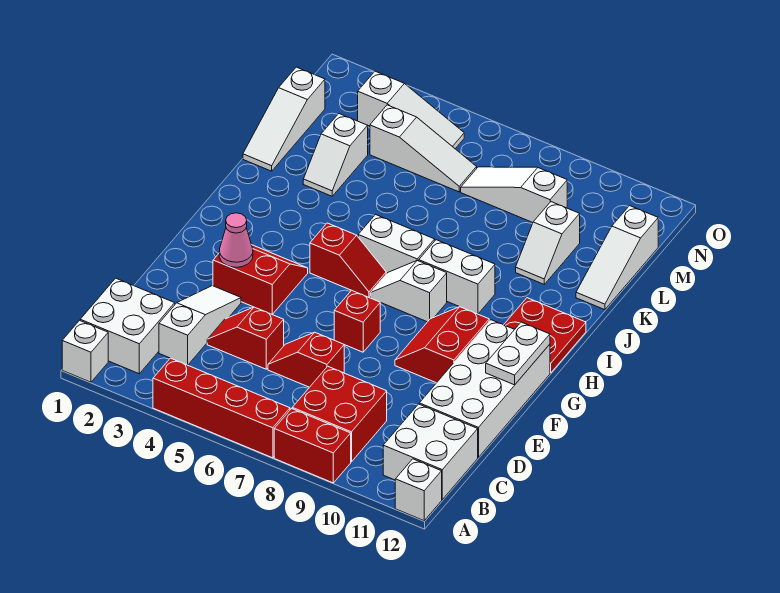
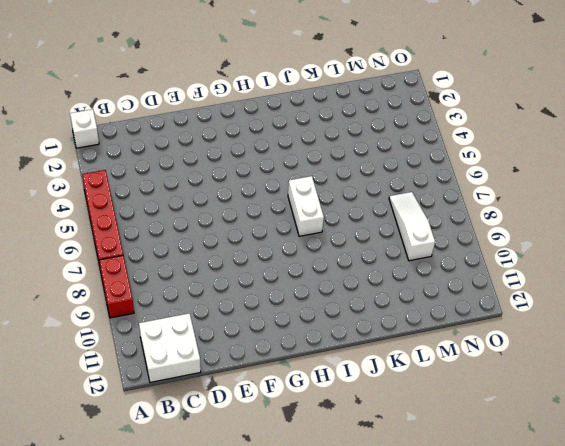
none -> white brick A12 level 1
none -> white brick B1:C2 level 1
none -> red brick B8:C9 level 1

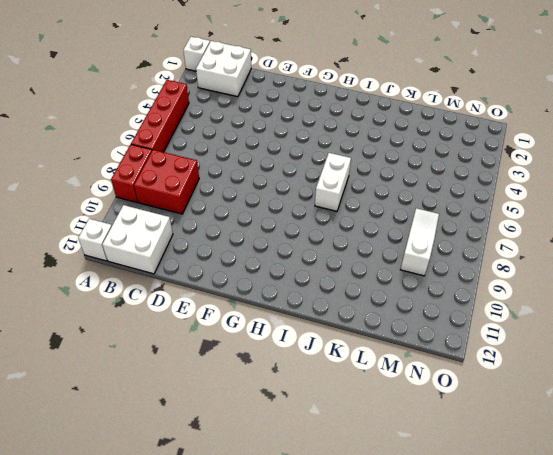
none -> white slope C3:E3 level 1 top C
none -> red slope D4:D5 level 1 top 5
none -> red slope D6:D7 level 1 top 7

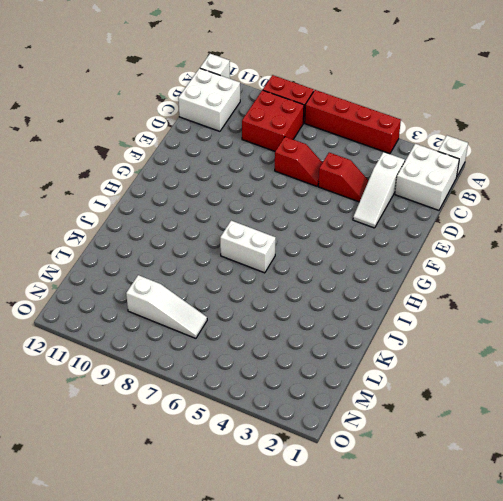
none -> white brick D11:G12 level 1
none -> red slope F3:G4 level 1 top F
none -> red brick F7 level 1

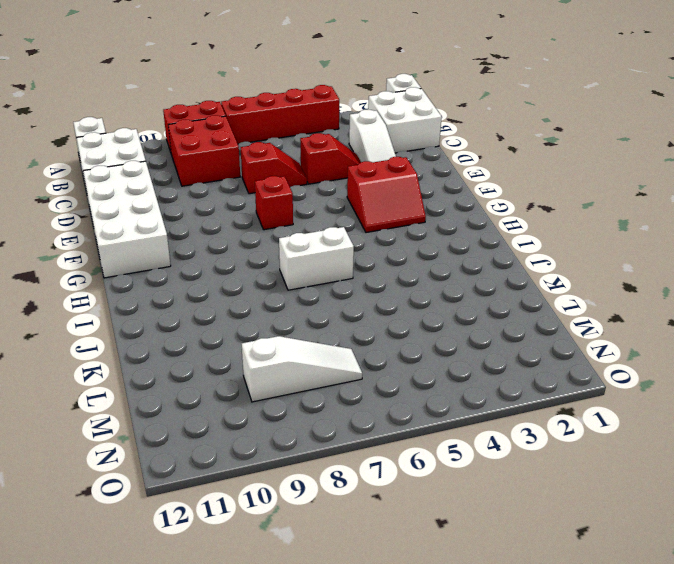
none -> red slope F9:G10 level 1 top 10
none -> red slope H5:H6 level 1 top 5
none -> white slope H7:H8 level 1 top 8

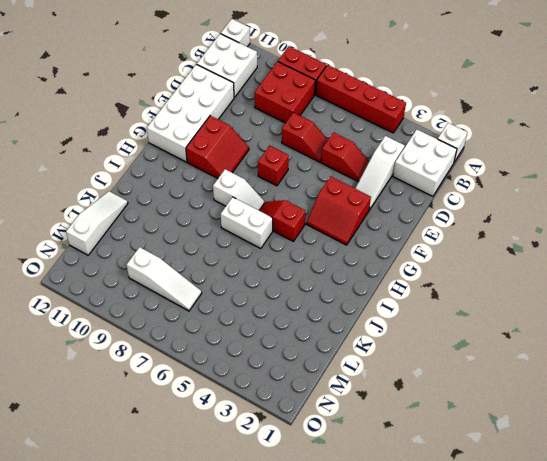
none -> red plate H11:I12 level 1
none -> white brick I8:I9 level 1
none -> white slope K1:M1 level 1 top M

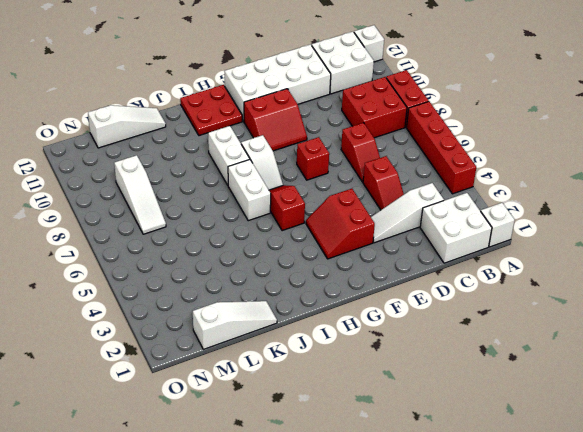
none -> white slope K3:L3 level 1 top L
none -> white slope K10:L10 level 1 top L
none -> white slope M4:M6 level 1 top 4

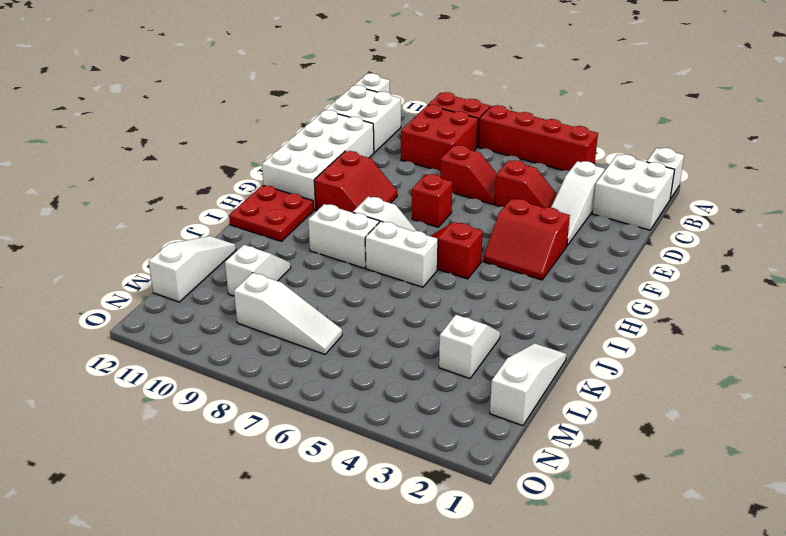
none -> white slope M4:M6 level 1 top 4
none -> white slope N3:N5 level 1 top 3
none -> pink cone F3 level 2

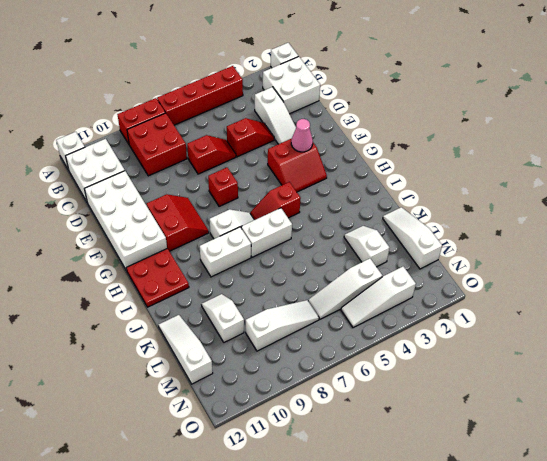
none -> white plate F12:G12 level 2

